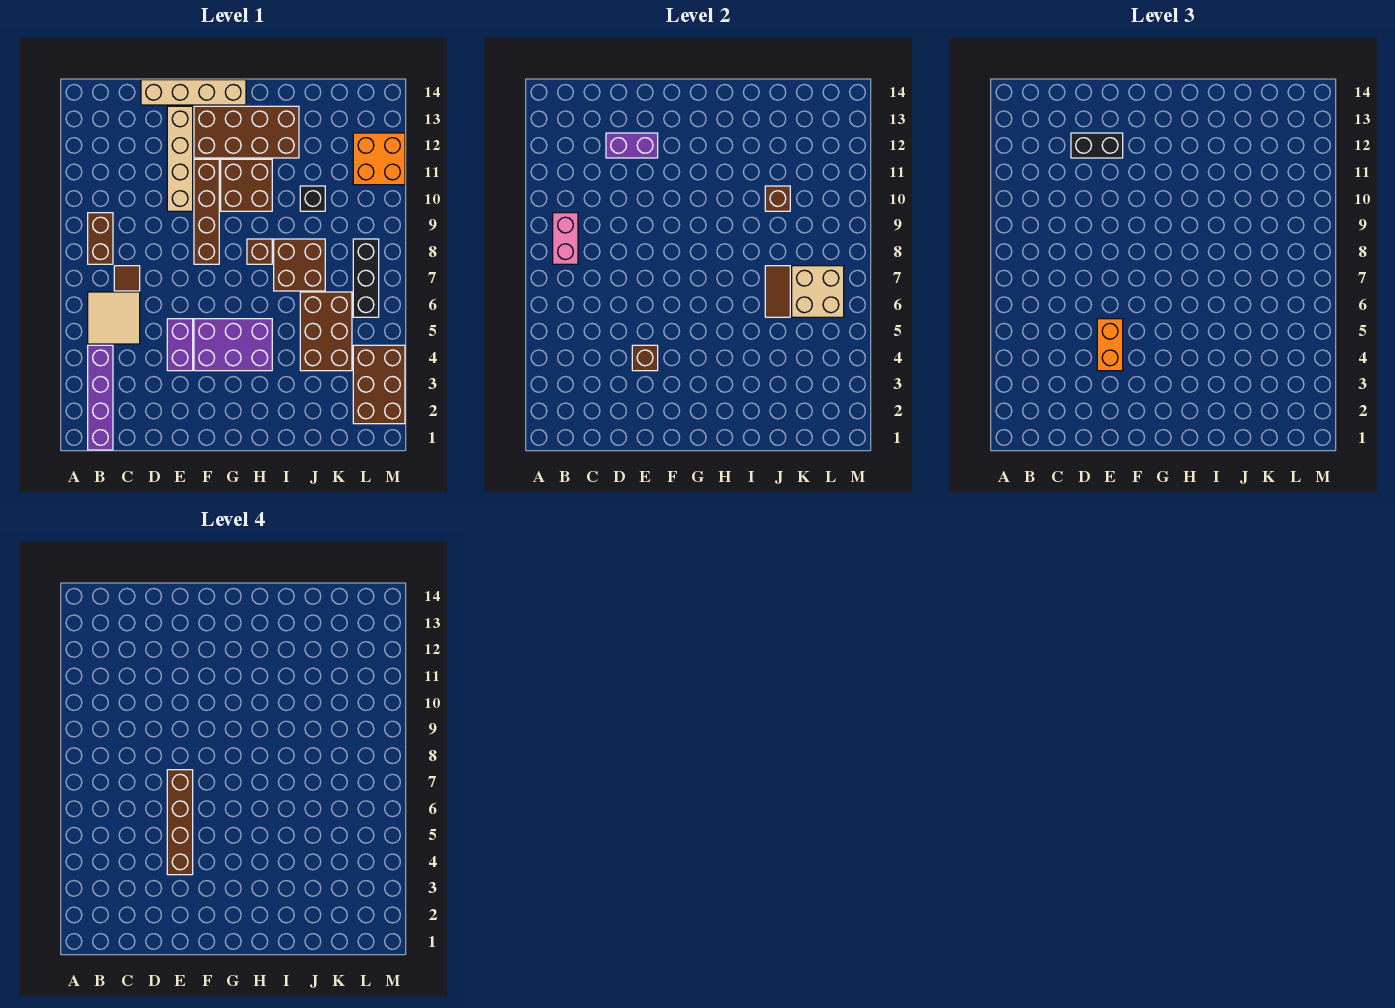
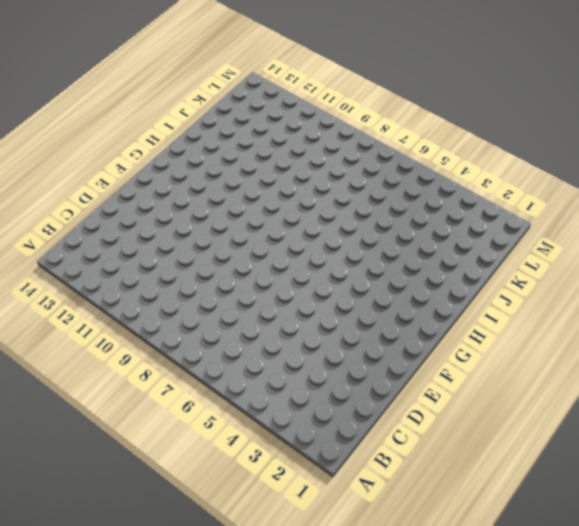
none -> purple brick B1:B4 level 1
none -> tan tile B5:C6 level 1
none -> brown brick B8:B9 level 1

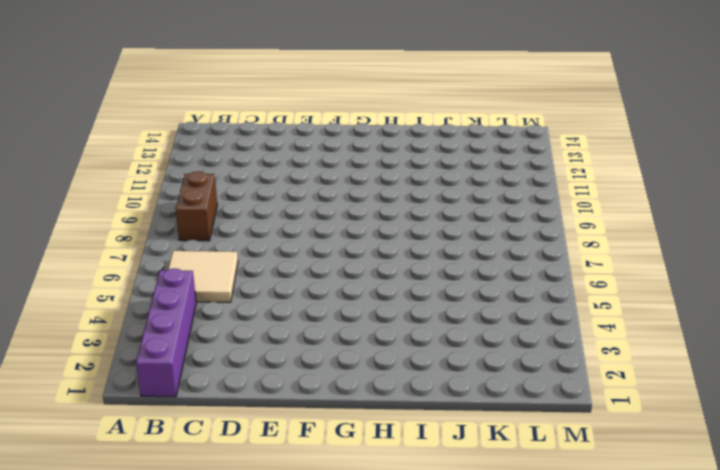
none -> brown tile C7 level 1
none -> tan brick D14:G14 level 1
none -> purple brick E4:E5 level 1

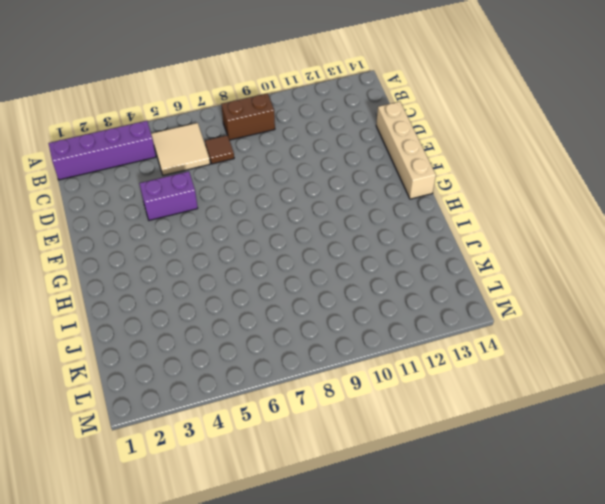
none -> tan brick E10:E13 level 1
none -> purple brick F4:H5 level 1
none -> brown brick F8:F11 level 1

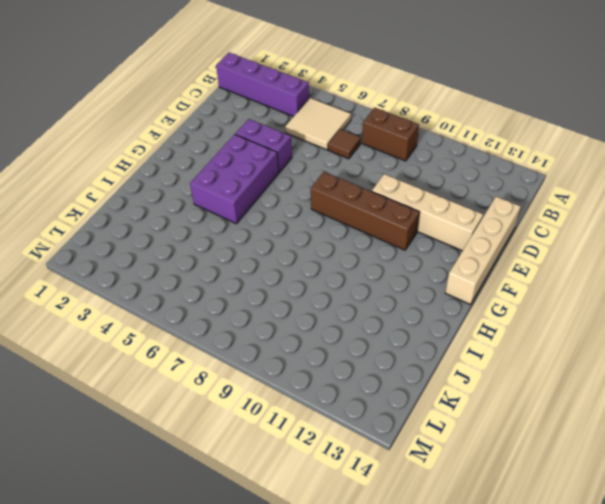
none -> brown brick F12:I13 level 1
none -> brown brick G10:H11 level 1
none -> brown brick H8 level 1

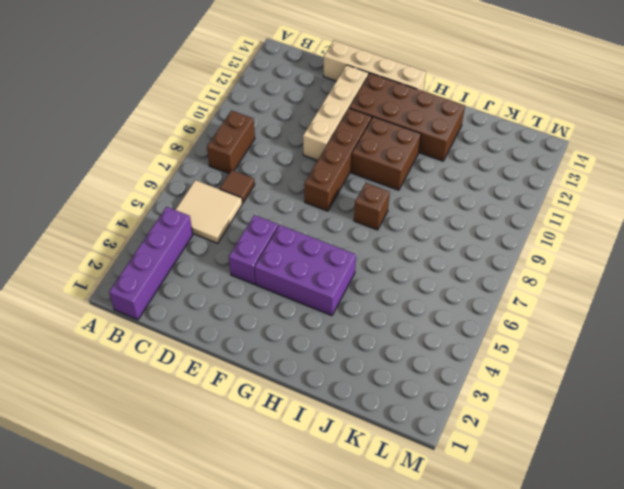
none -> brown brick I7:J8 level 1
none -> brown brick J4:K6 level 1
none -> black brick J10 level 1

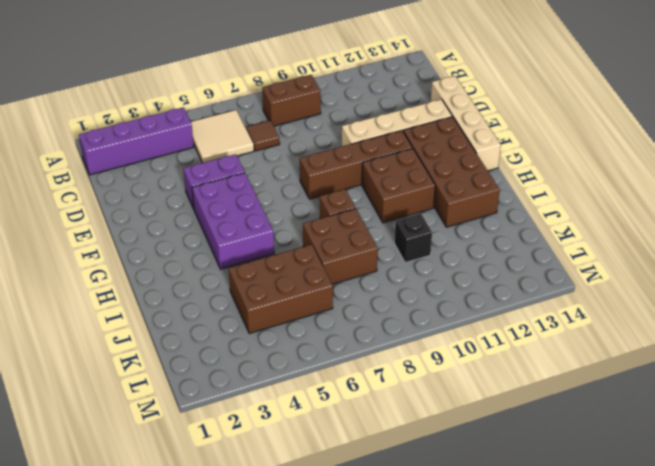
none -> brown brick L2:M4 level 1
none -> black brick L6:L8 level 1
none -> orange brick L11:M12 level 1

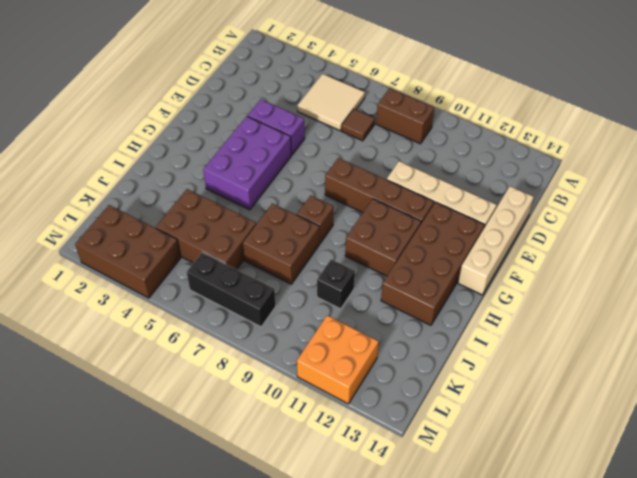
none -> purple brick B1:B4 level 1
none -> pink brick B8:B9 level 2
none -> purple brick D12:E12 level 2

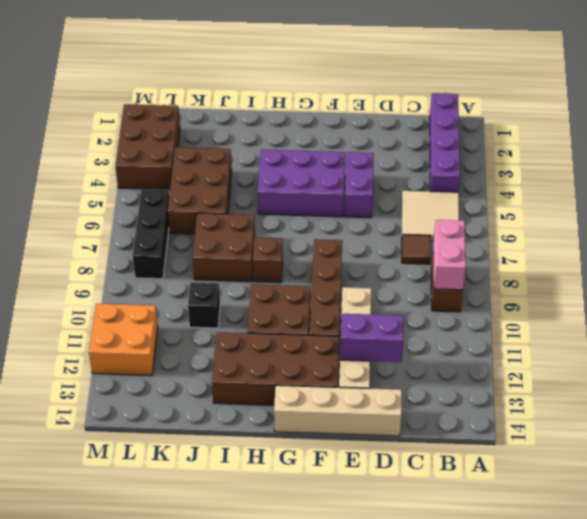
none -> brown brick E4 level 2
none -> brown tile J6:J7 level 2
none -> brown brick J10 level 2

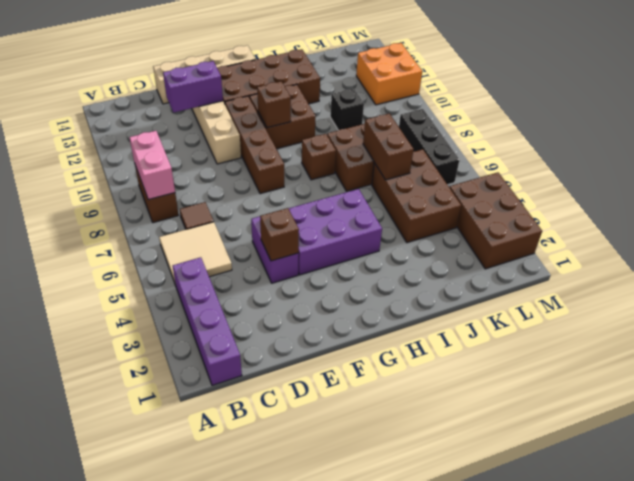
brown brick G10 level 2 -> brown brick J10 level 2
brown brick J6:J7 level 2 -> brown tile J6:J7 level 2
none -> tan brick K6:L7 level 2
none -> black brick D12:E12 level 3
none -> orange brick E4:E5 level 3

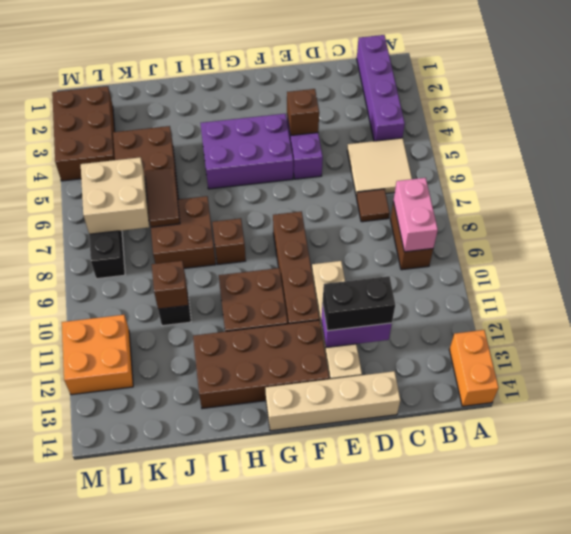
orange brick A13:A14 level 1 -> orange brick E4:E5 level 3
none -> brown brick E4:E7 level 4

